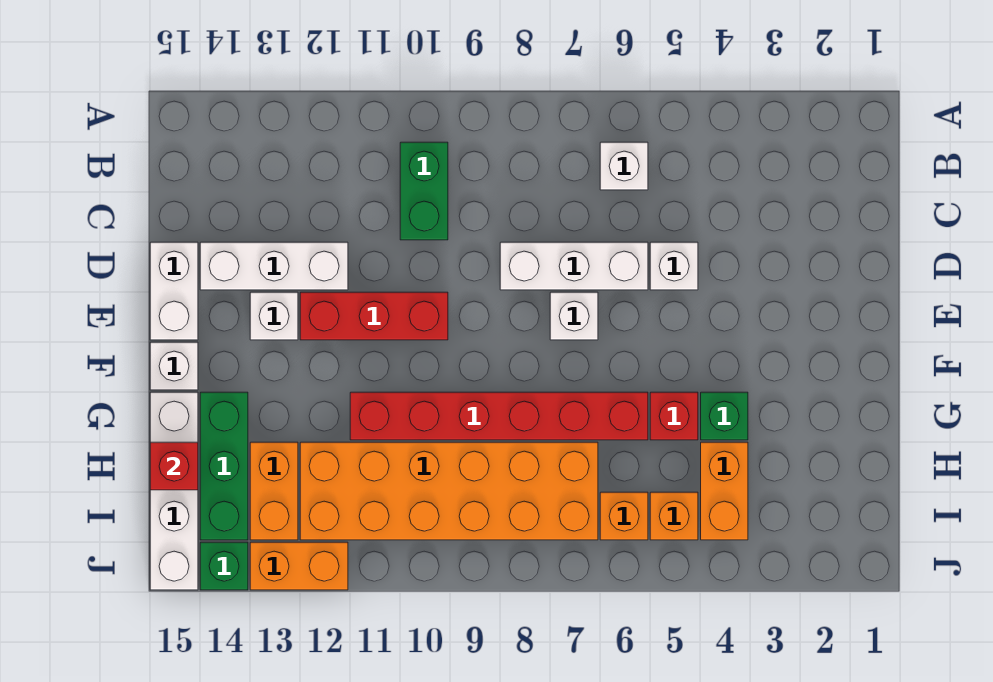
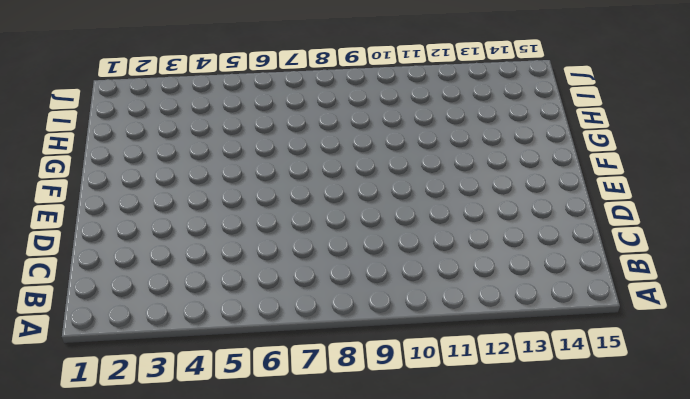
none -> white brick B6 level 1
none -> green brick B10:C10 level 1
none -> white brick D5 level 1

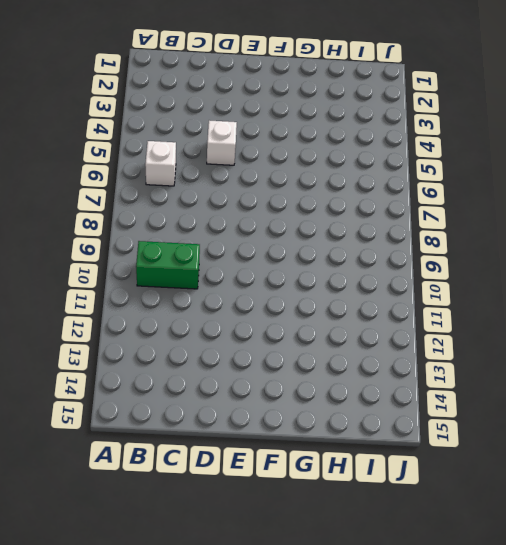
none -> white brick D6:D8 level 1
none -> white brick D12:D14 level 1
none -> white brick D15:E15 level 1

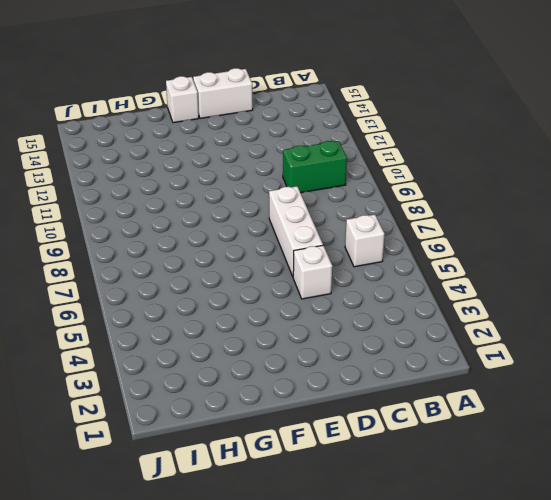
none -> white brick D12:D14 level 1
none -> white brick E7 level 1
none -> red brick E10:E12 level 1

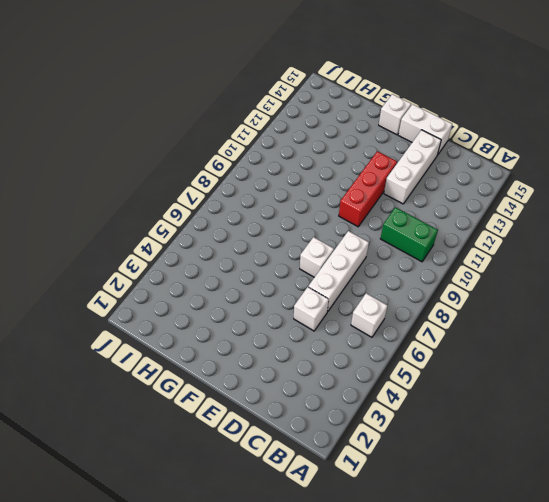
none -> white brick E13 level 1
none -> green brick G4 level 1
none -> red brick G5 level 1

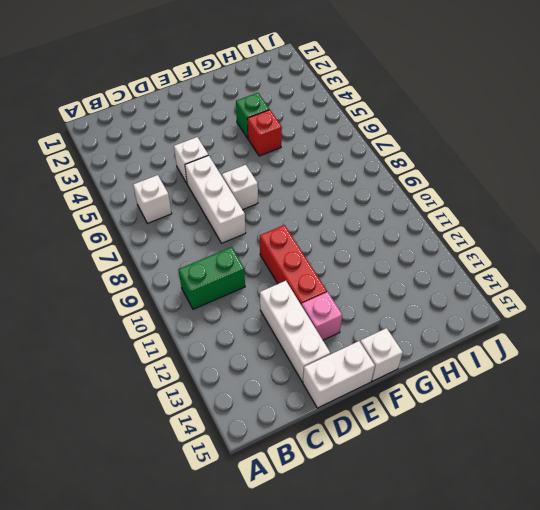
pink brick E13 level 1 -> white brick E13 level 1
none -> red brick G6:G11 level 1
none -> green brick G14:I14 level 1
none -> white brick G15:J15 level 1

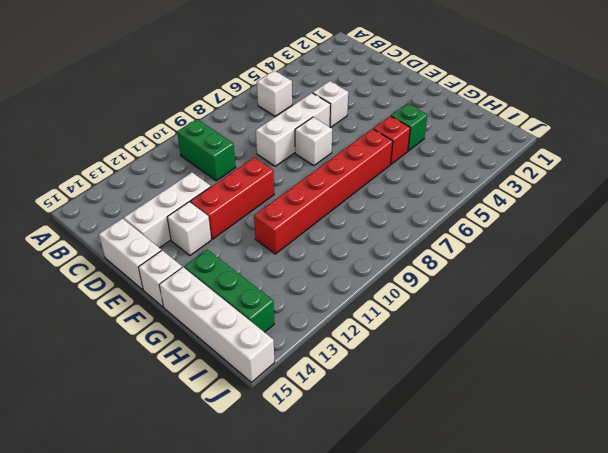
none -> orange brick H4:I4 level 1
none -> orange brick H7:I12 level 1
none -> orange brick H13:I13 level 1

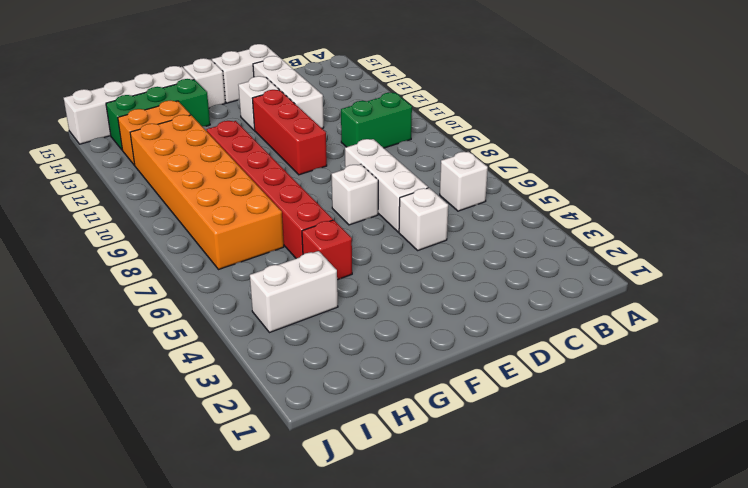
white brick H4:I4 level 1 -> orange brick H4:I4 level 1
none -> green brick G4 level 1
none -> orange brick I5 level 1
none -> orange brick I6 level 1

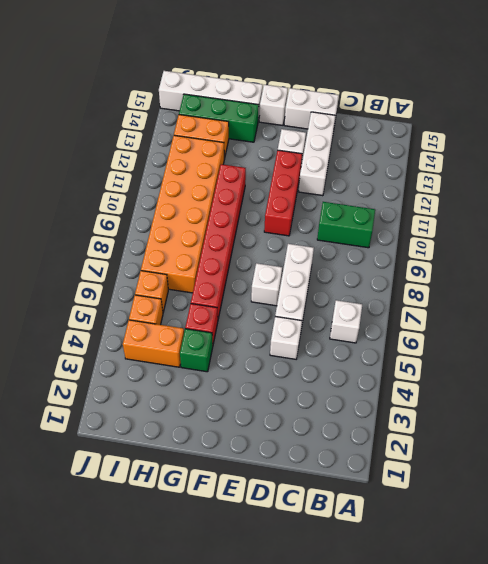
none -> orange brick J12:J13 level 1
none -> green brick J14 level 1
none -> red brick H15 level 2

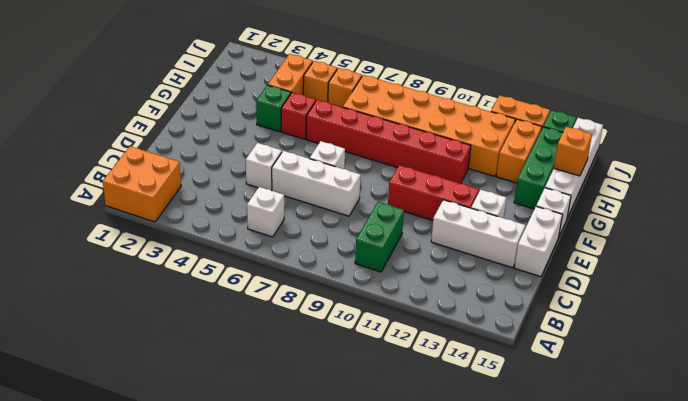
orange brick A1:B2 level 1 -> none
orange brick H15 level 2 -> red brick H15 level 2

